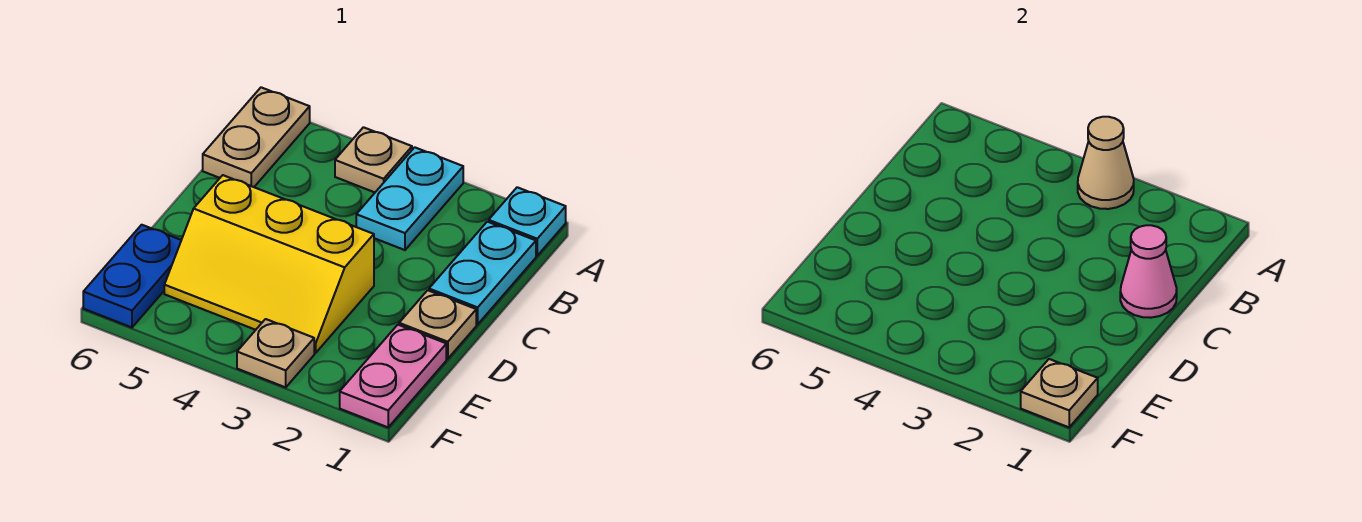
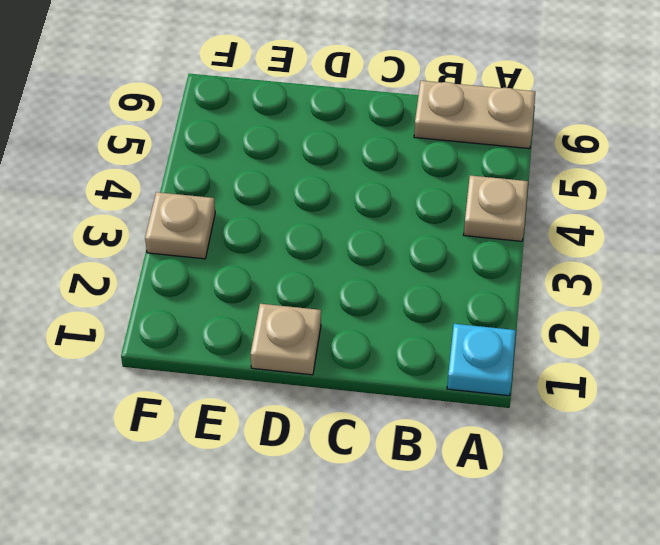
none -> cyan plate A3:B3 level 1
none -> cyan plate B1:C1 level 1
none -> yellow slope D3:E5 level 1 top D

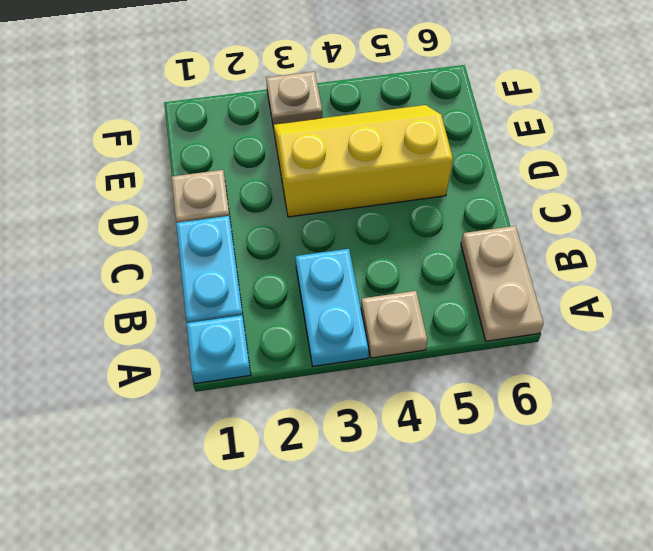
none -> pink plate E1:F1 level 1
none -> blue plate E6:F6 level 1
none -> tan cone A3 level 2

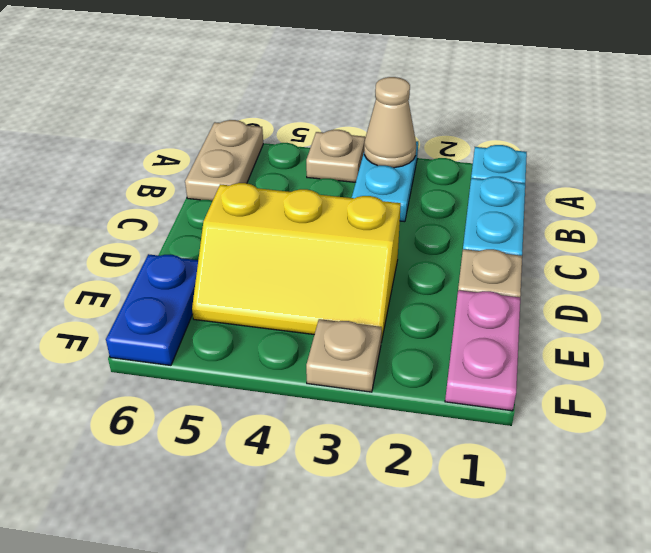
none -> pink cone C1 level 2
none -> tan plate F1 level 2

